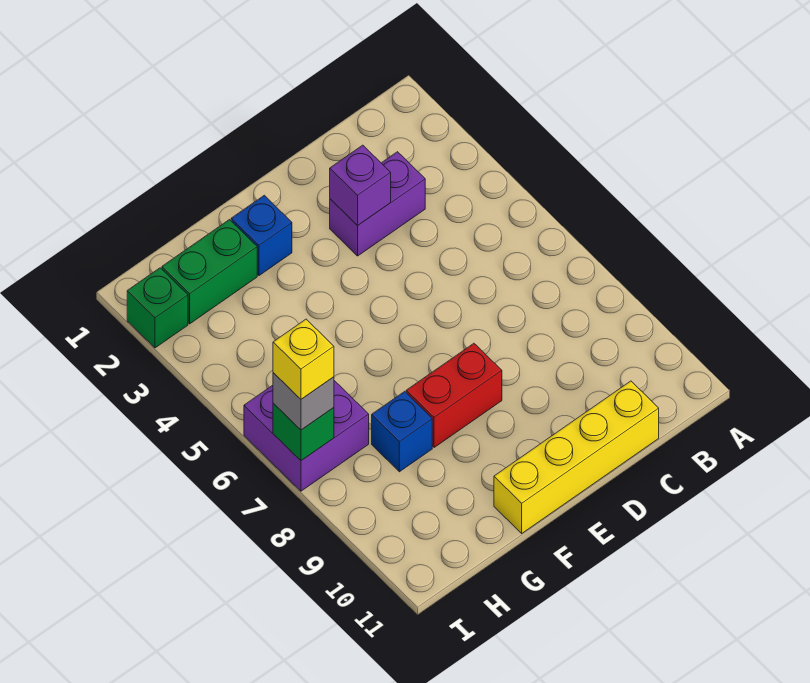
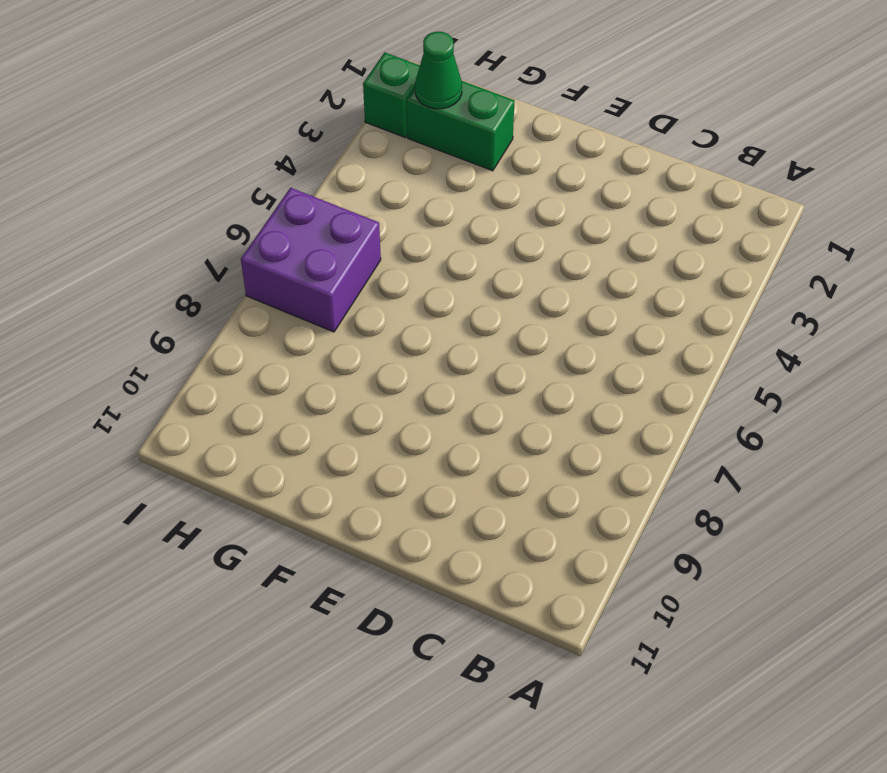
green cone H2 level 2 -> none
none -> purple brick C3:D3 level 1
none -> yellow brick C11:F11 level 1
none -> red brick E8:F8 level 1

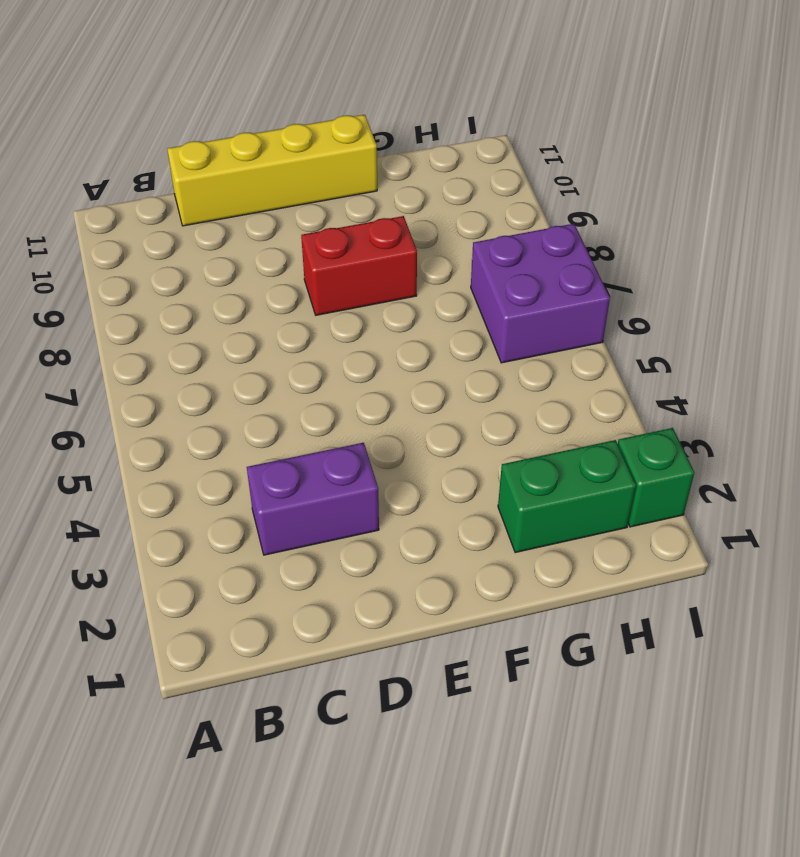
none -> blue brick F2 level 1
none -> blue brick G8 level 1
none -> purple brick D3 level 2

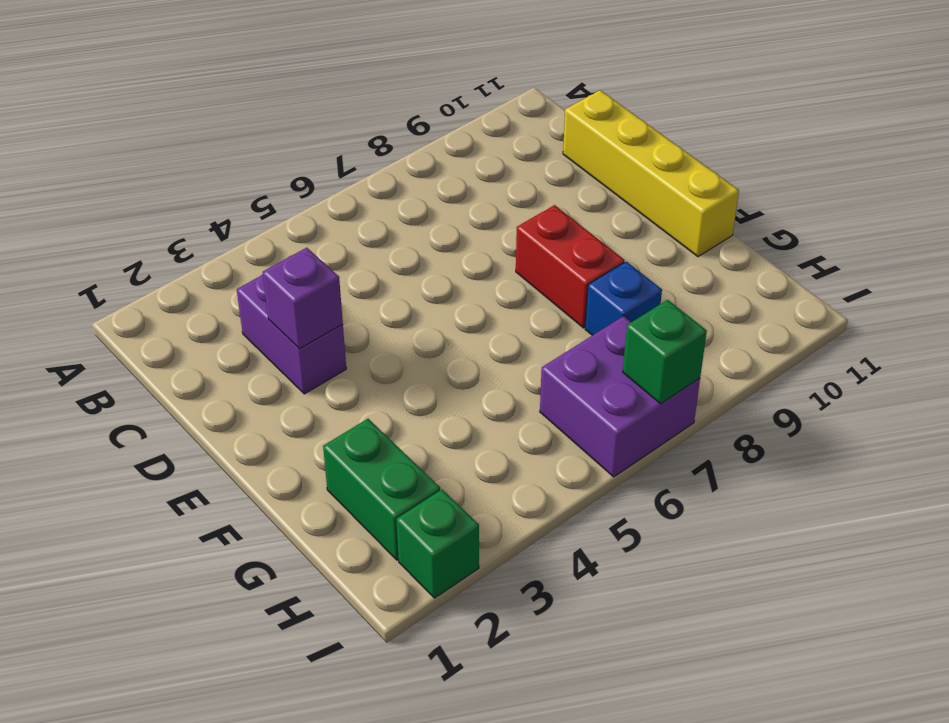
none -> blue brick F2 level 1
none -> grey brick I7 level 3
none -> yellow brick I7 level 4

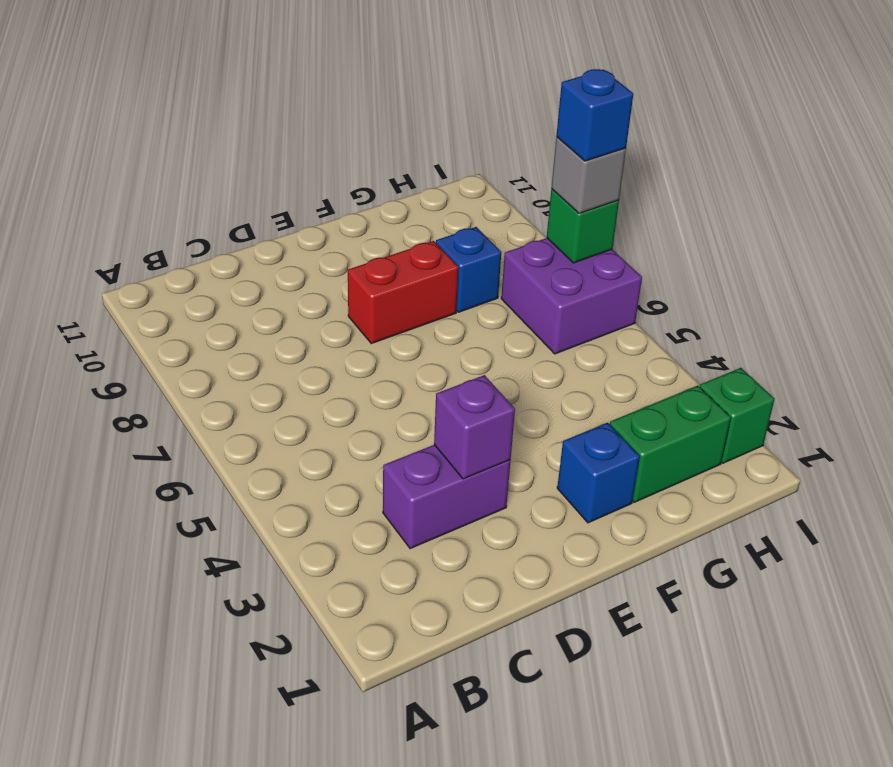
blue brick I7 level 4 -> yellow brick I7 level 4
none -> yellow brick C11:F11 level 1

